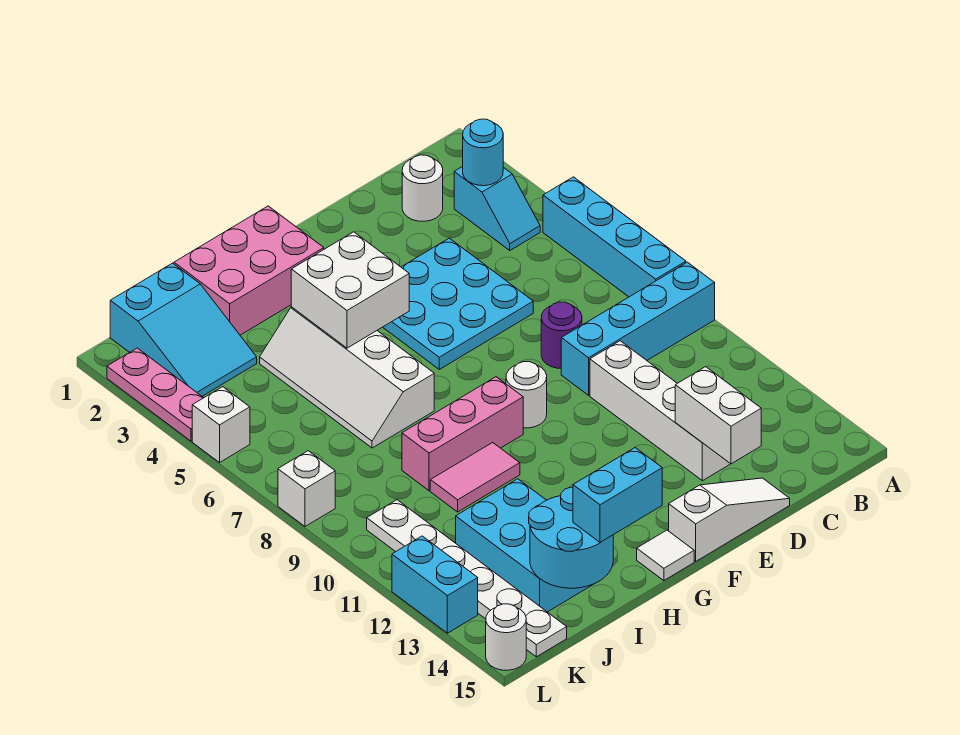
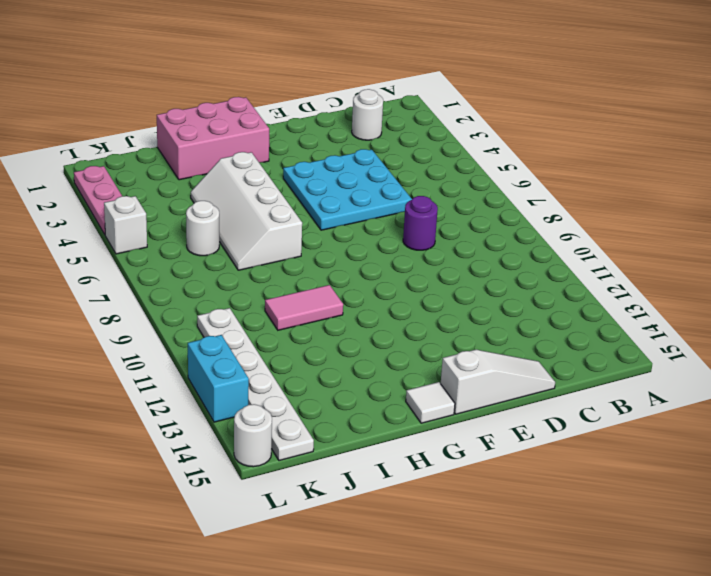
white round brick J6 level 1 -> white round brick F9 level 1
none -> cyan brick A5:A8 level 1
none -> cyan brick A9:D9 level 1
none -> cyan slope B3:B4 level 1 top 3

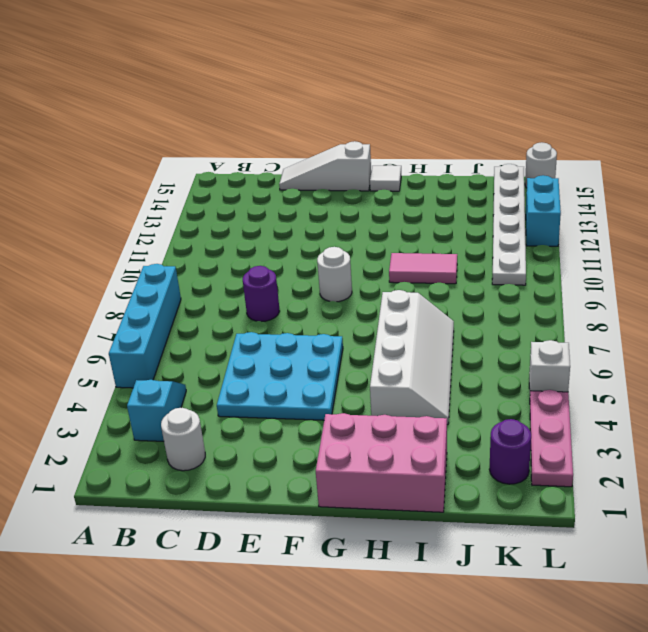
purple round brick K2 level 1 -> cyan slope J1:K3 level 1 top 1
none -> cyan brick A9:D9 level 1
none -> white brick D10:D13 level 1
none -> pink brick G9:I9 level 1

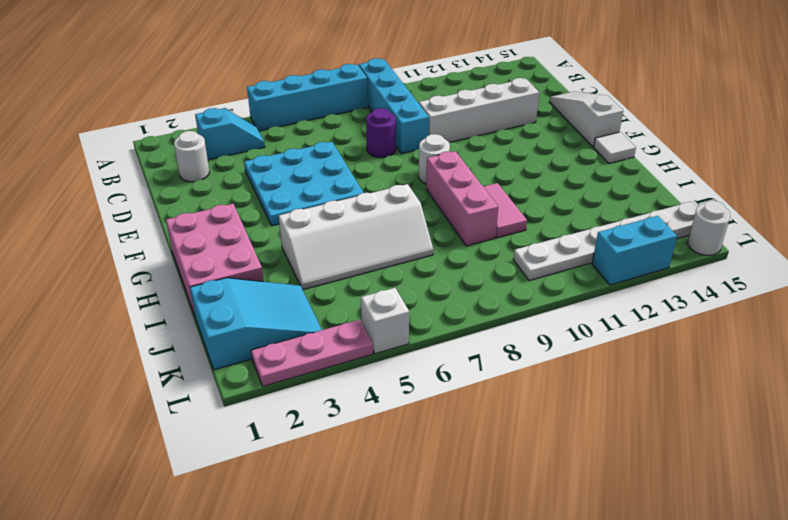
none -> cyan brick I12:J14 level 1
none -> white brick L8 level 1
none -> cyan round brick B3 level 2

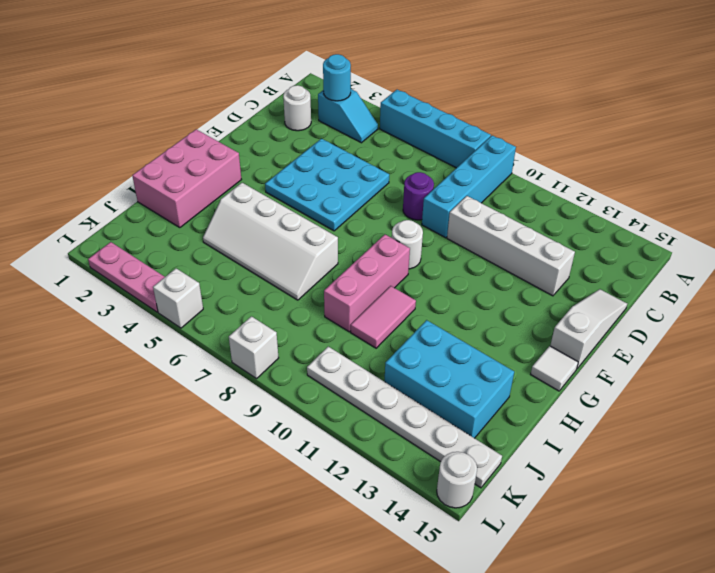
none -> cyan slope J1:K3 level 1 top 1
none -> cyan brick L12:L13 level 1
none -> white brick D13:D14 level 2

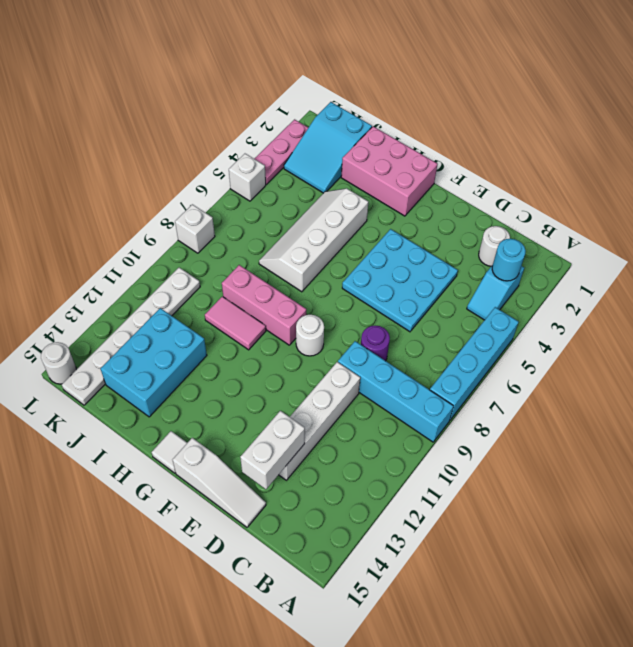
none -> cyan brick L12:L13 level 1
none -> white brick G4:H5 level 2
none -> cyan round brick I14:J15 level 2

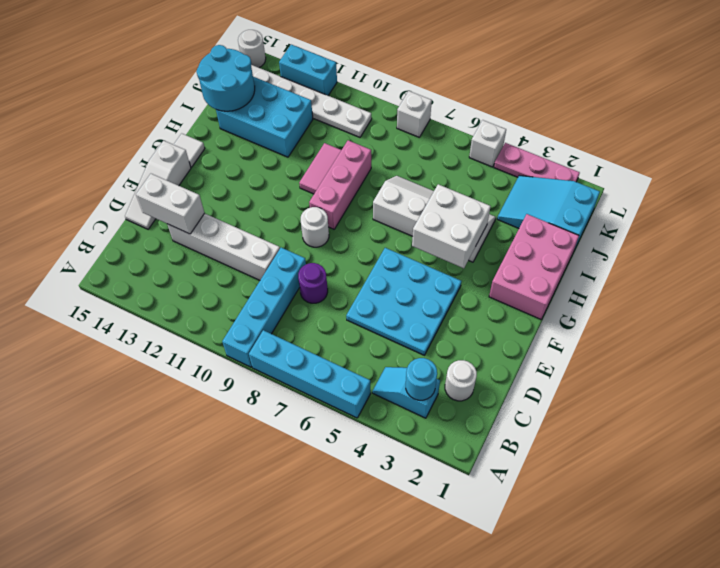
none -> cyan brick H15:I15 level 3

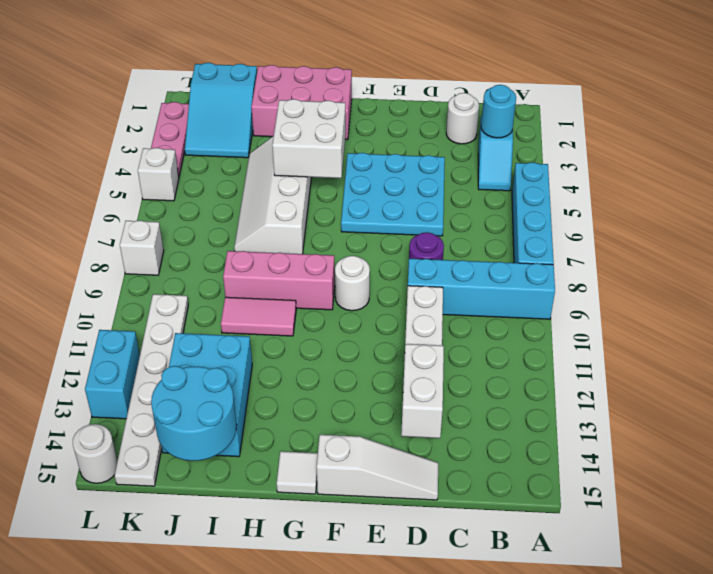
none -> cyan brick H15:I15 level 3

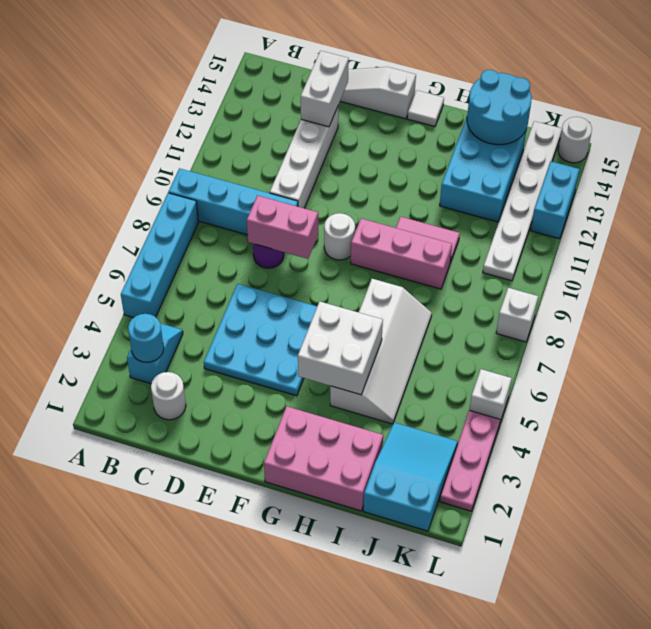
pink brick D8:E8 level 2 -> none
none -> cyan brick H15:I15 level 3

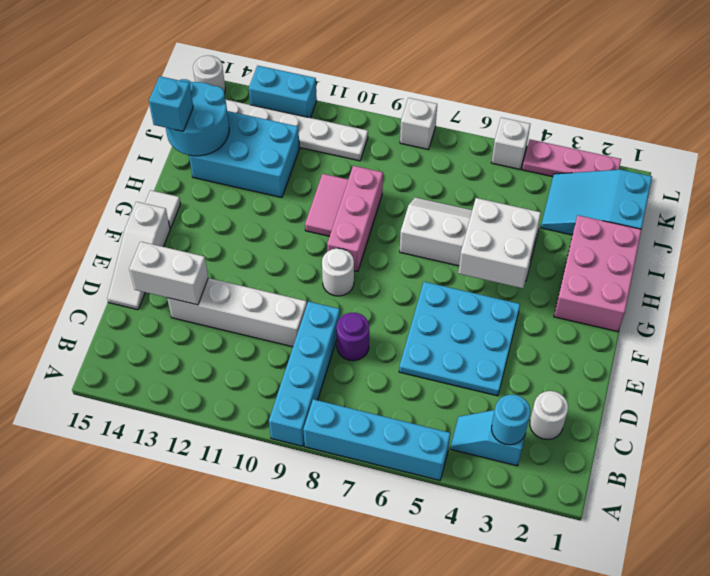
cyan brick I15 level 3 -> cyan brick H15:I15 level 3

